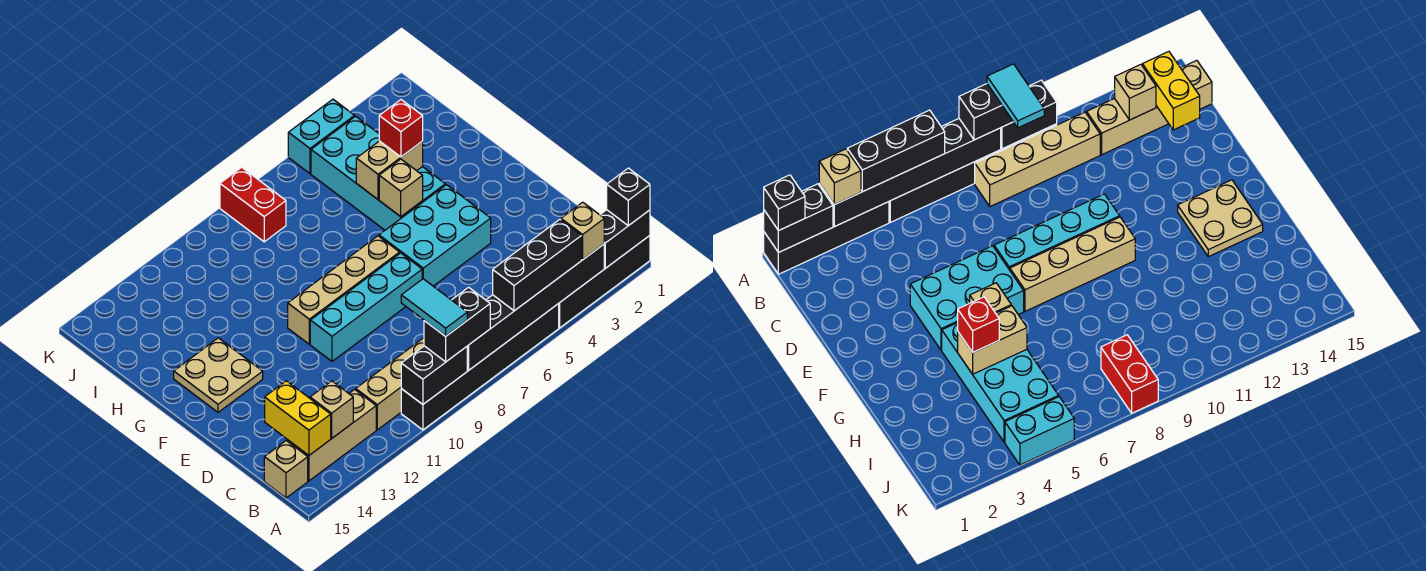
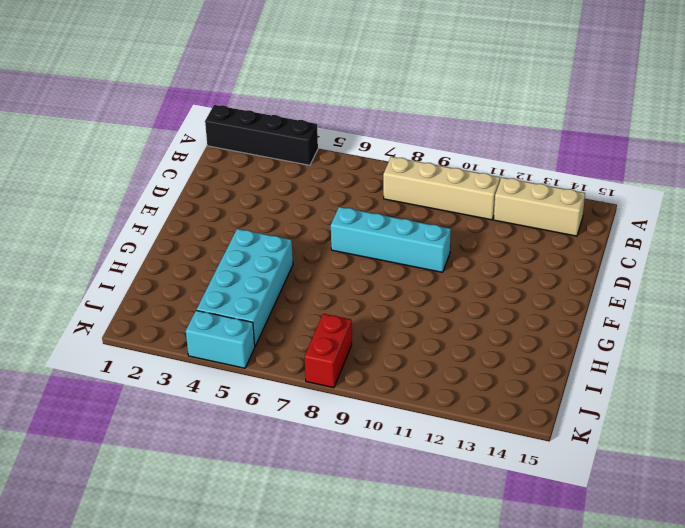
none -> black brick A5:A10 level 1
none -> tan brick B15 level 1
none -> cyan brick E4:F6 level 1

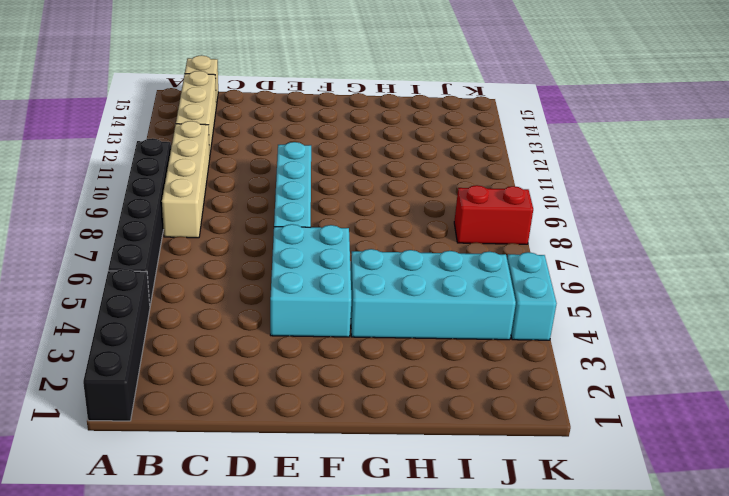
none -> tan brick F7:F10 level 1
none -> tan plate F13:G14 level 1
none -> black brick A1:A2 level 2

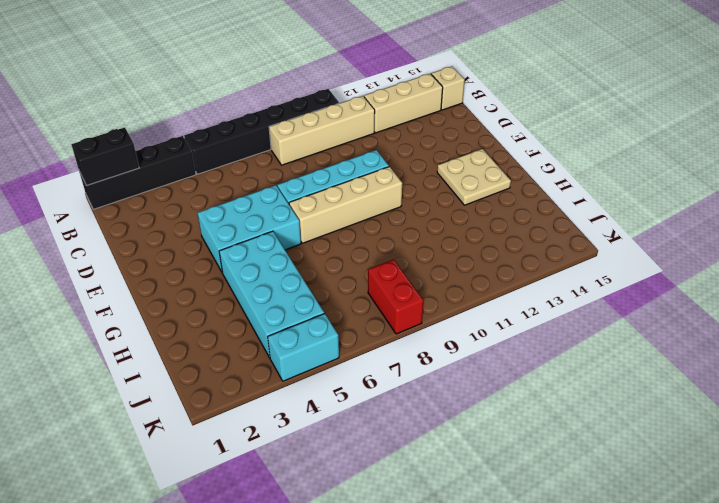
none -> black brick A3:A8 level 2
none -> black brick A9:A10 level 2
none -> tan brick B13 level 2

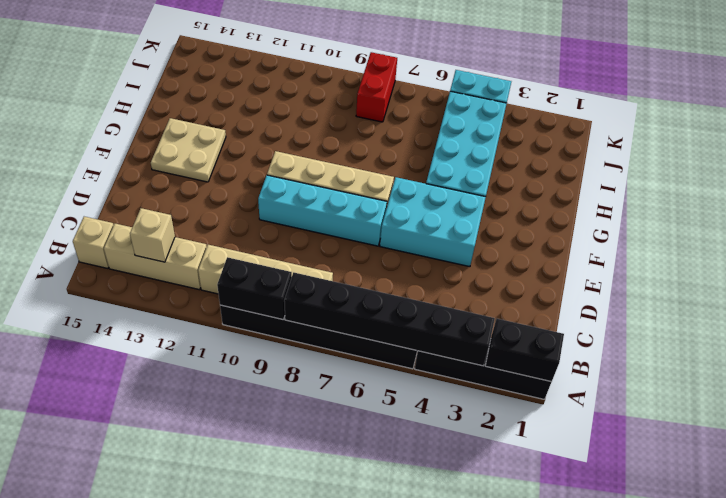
none -> yellow brick B14:C14 level 2
none -> tan brick G5 level 2
none -> tan brick H4:H5 level 2

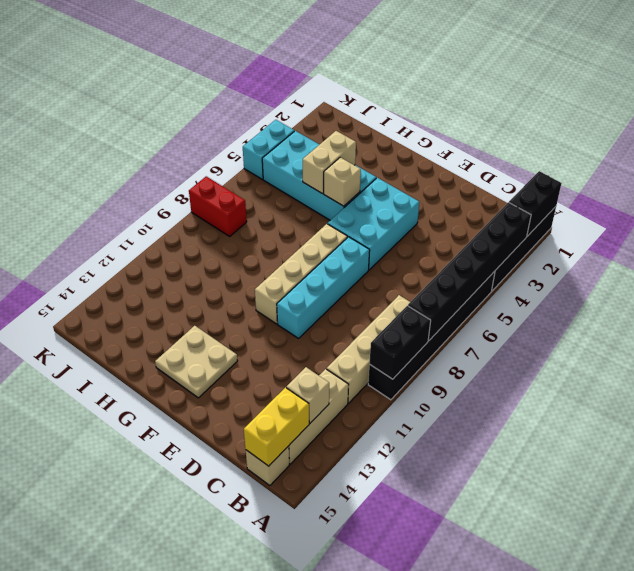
yellow brick B14:B15 level 2 -> yellow brick B14:C14 level 2
none -> black brick A1 level 3
none -> tan brick A3 level 3
none -> black brick A4:A6 level 3

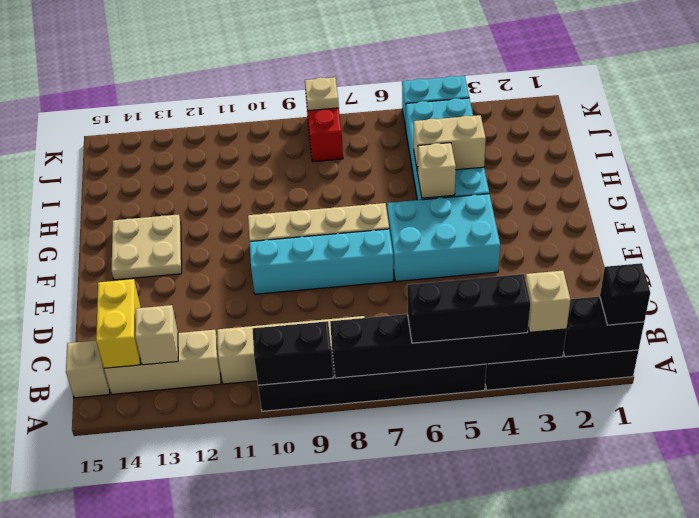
tan plate K8 level 2 -> none
none -> black brick A8:A9 level 3
none -> red brick H4 level 3
none -> cyan tile A9:B9 level 4

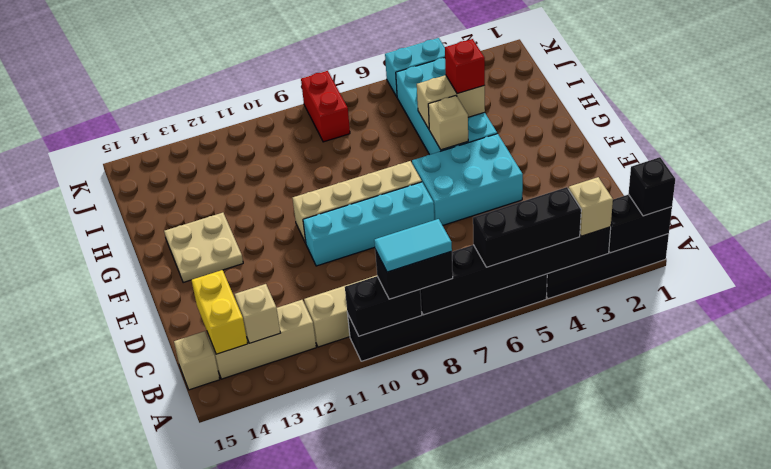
cyan tile A8:A9 level 4 -> cyan tile A9:B9 level 4

